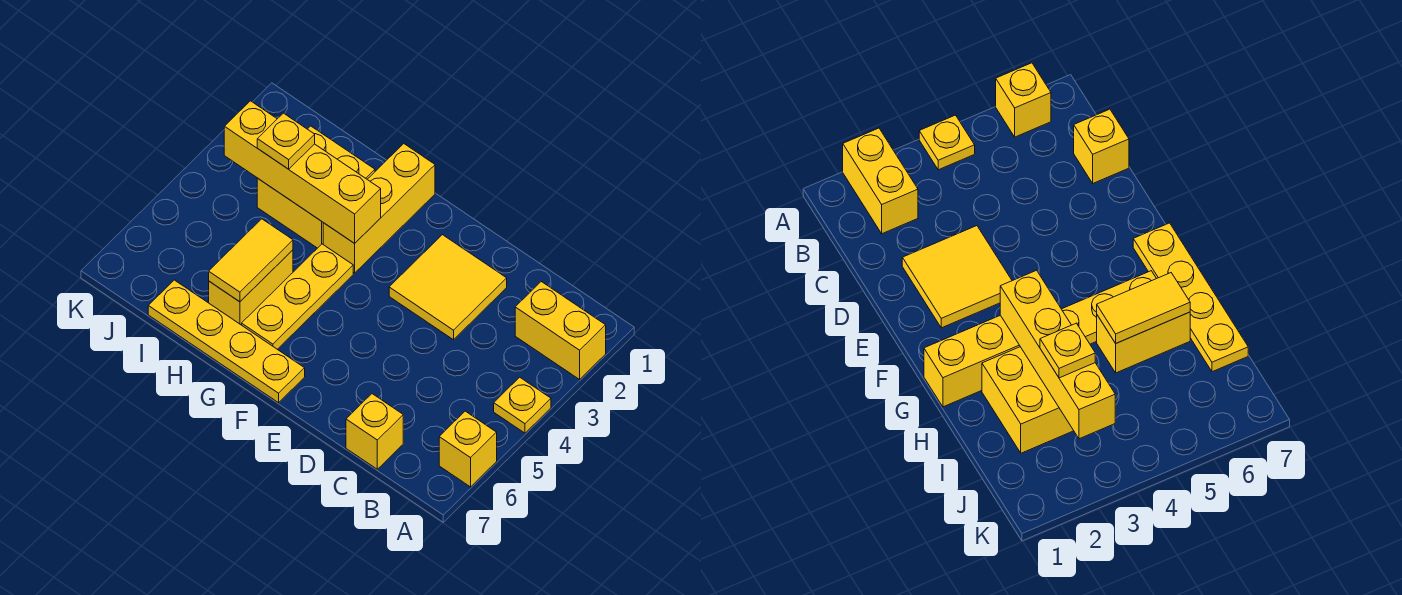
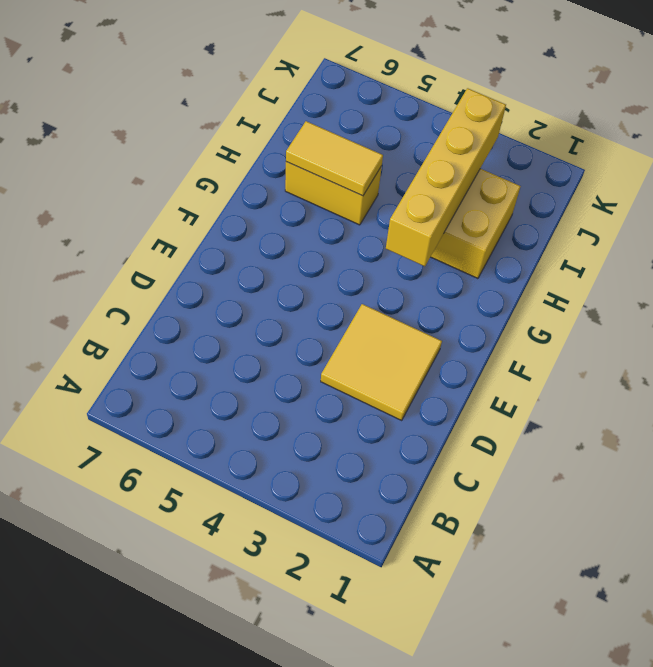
none -> yellow brick A2:B2 level 1
none -> yellow plate A4 level 1
none -> yellow brick A6 level 1

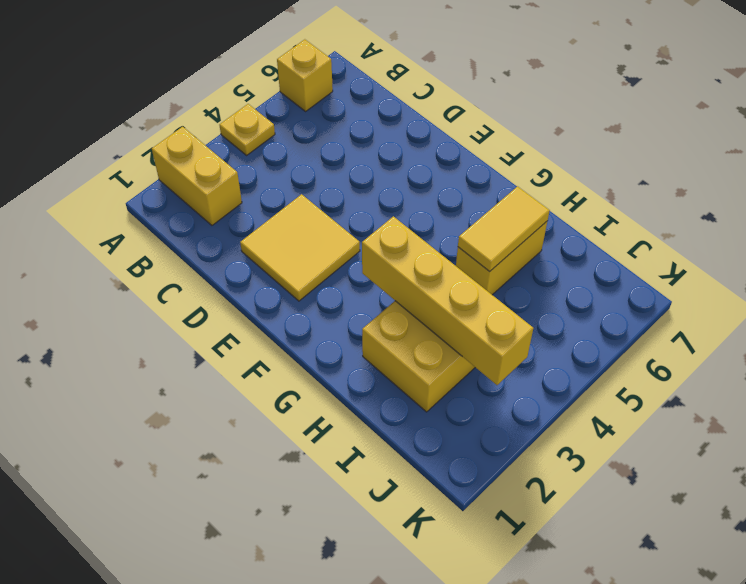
none -> yellow brick C7 level 1
none -> yellow plate F7:I7 level 1
none -> yellow brick G1:G3 level 1

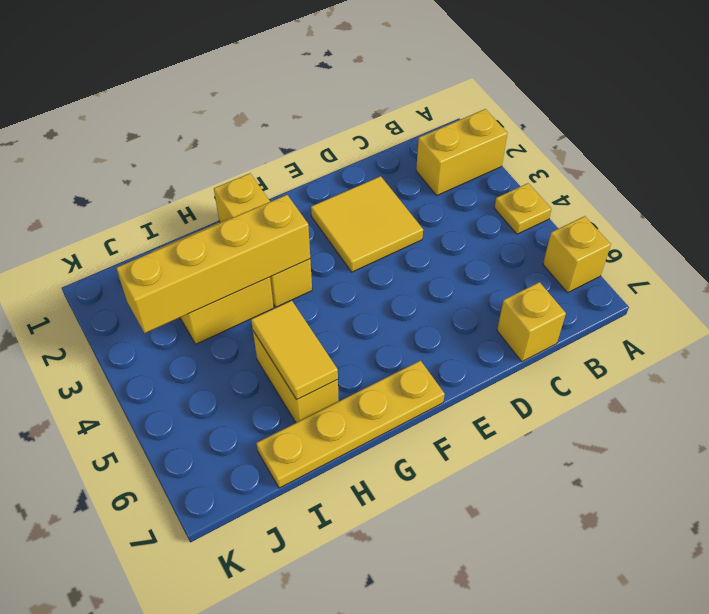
none -> yellow plate G4:G6 level 1
none -> yellow plate I3 level 3

